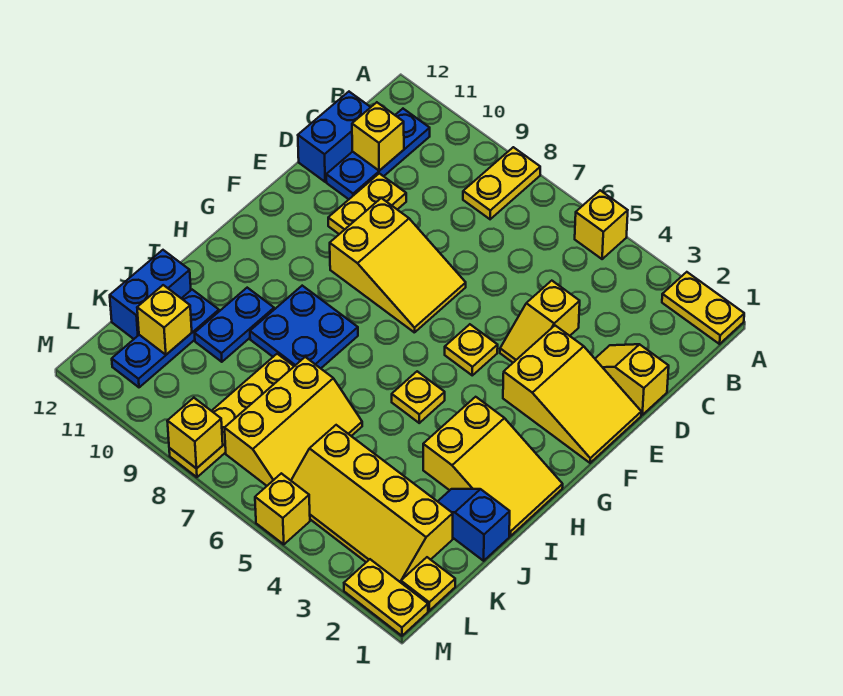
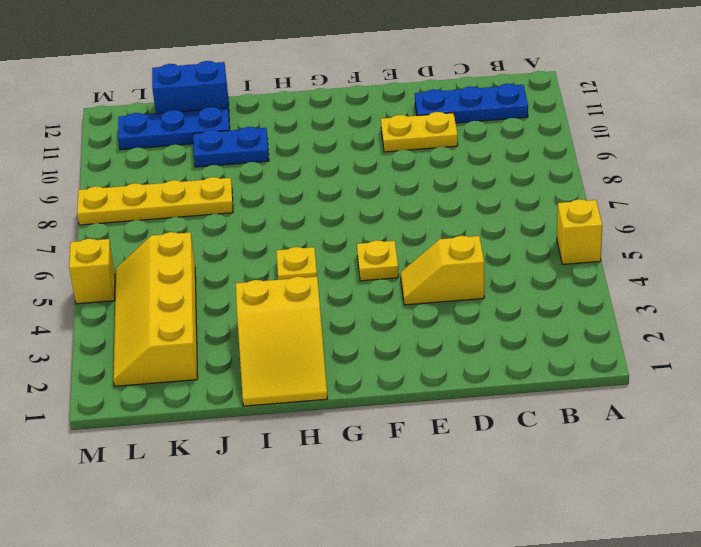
none -> yellow plate A1:A2 level 1
none -> yellow plate A8:B8 level 1
none -> blue brick C12:D12 level 1

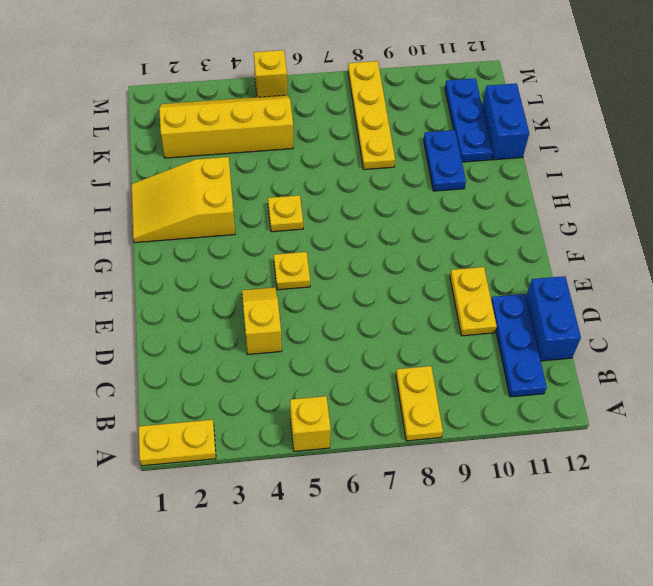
none -> yellow slope D1:D2 level 1 top 1
none -> yellow slope E1:F3 level 1 top 3
none -> yellow slope E7:F9 level 1 top 9

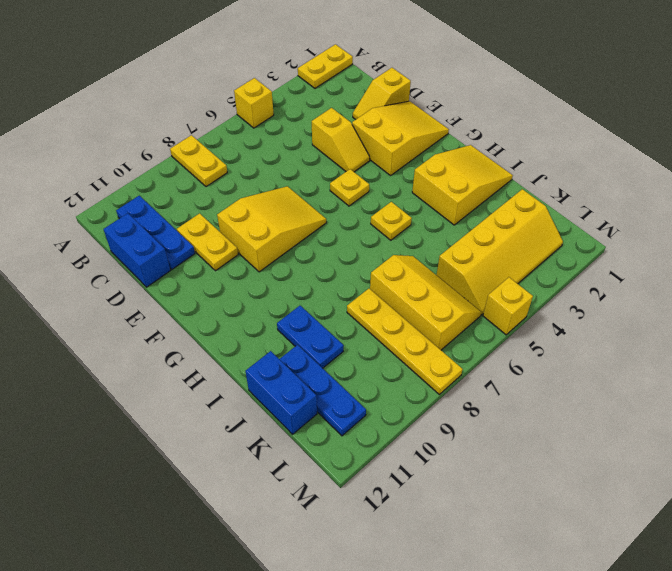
none -> blue plate H8:I9 level 1
none -> blue slope J1:J2 level 1 top 1
none -> yellow plate L1 level 1

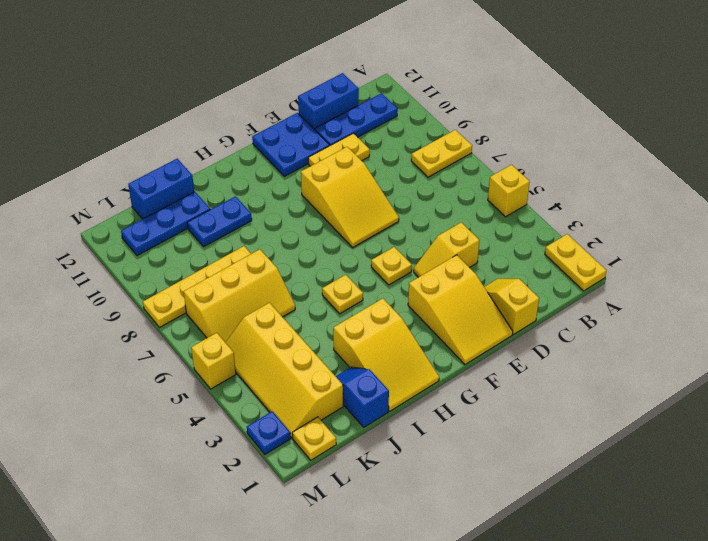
blue plate E11:F12 level 1 -> blue plate H8:I9 level 1
blue plate M2 level 1 -> yellow plate M1:M2 level 1
none -> yellow brick C11 level 2
none -> yellow brick K11 level 2
none -> yellow brick M8 level 2

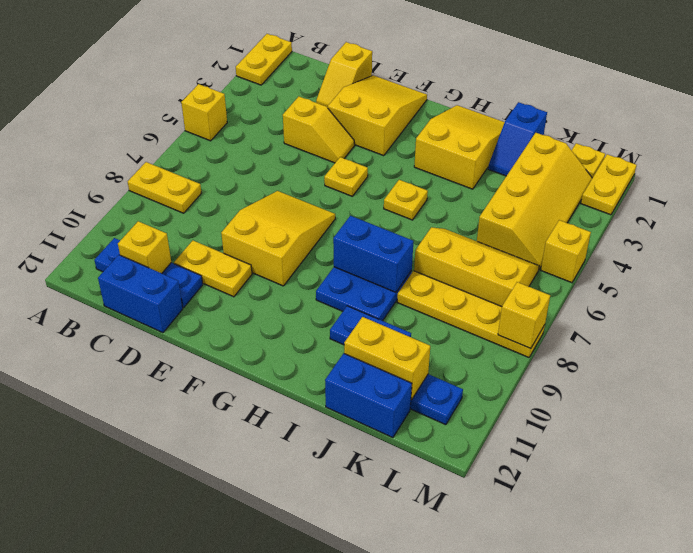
blue brick H8:I8 level 2 -> none
yellow brick J11:K11 level 2 -> yellow brick K11 level 2

